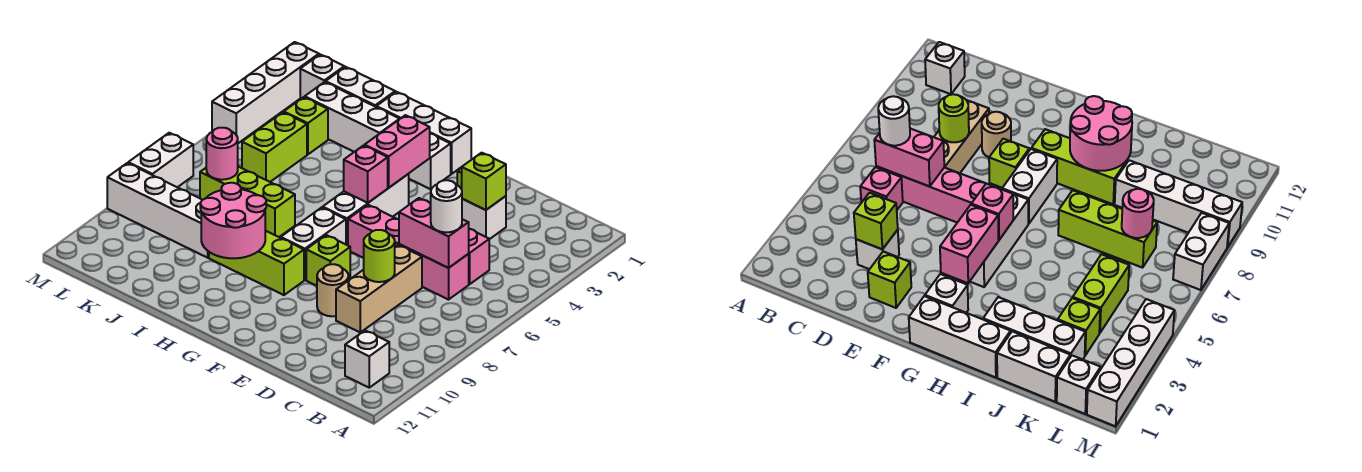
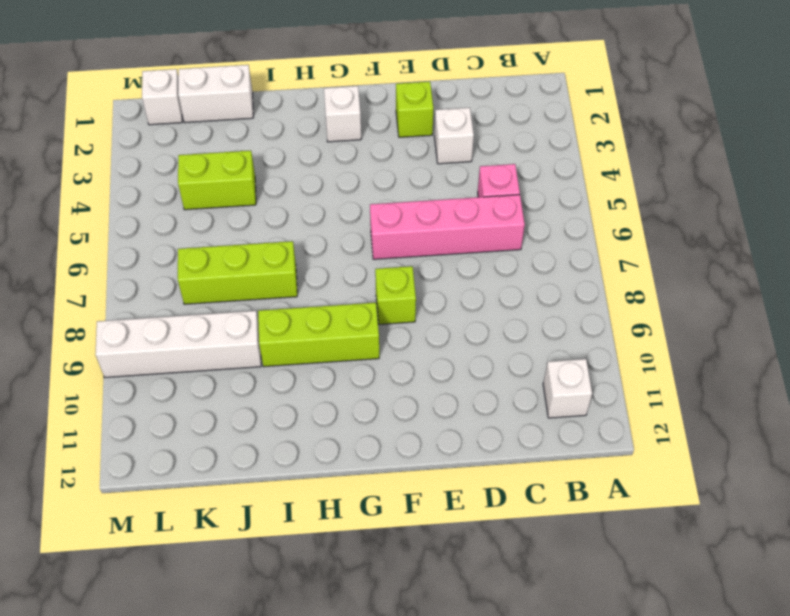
lime brick J4:K4 level 1 -> lime brick K4:K5 level 1
none -> tan brick D7:D9 level 1
none -> tan round brick E9 level 1
none -> white brick G1:I1 level 1
none -> white brick G4:G6 level 1

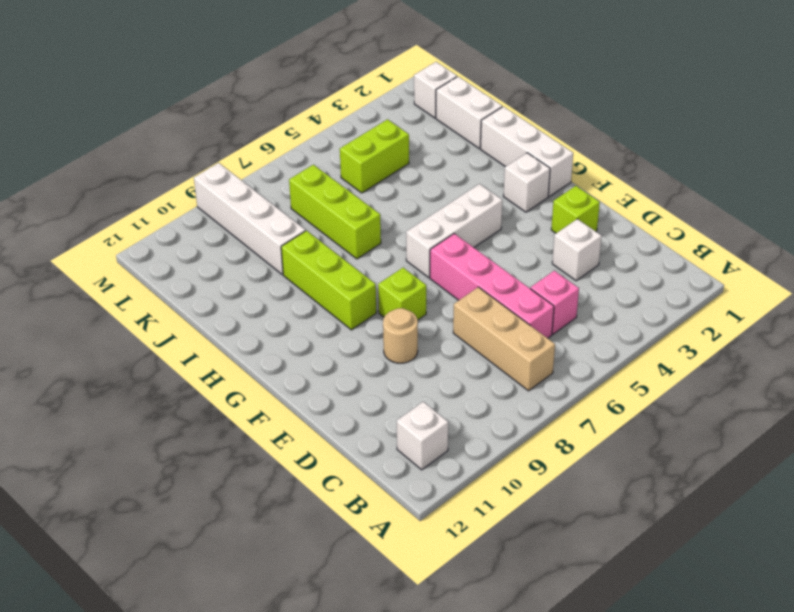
tan brick B7:D7 level 1 -> tan brick D7:D9 level 1
none -> white brick G7:G8 level 1
none -> white brick I2:K2 level 1
none -> lime brick K3 level 1
none -> white brick M1:M4 level 1

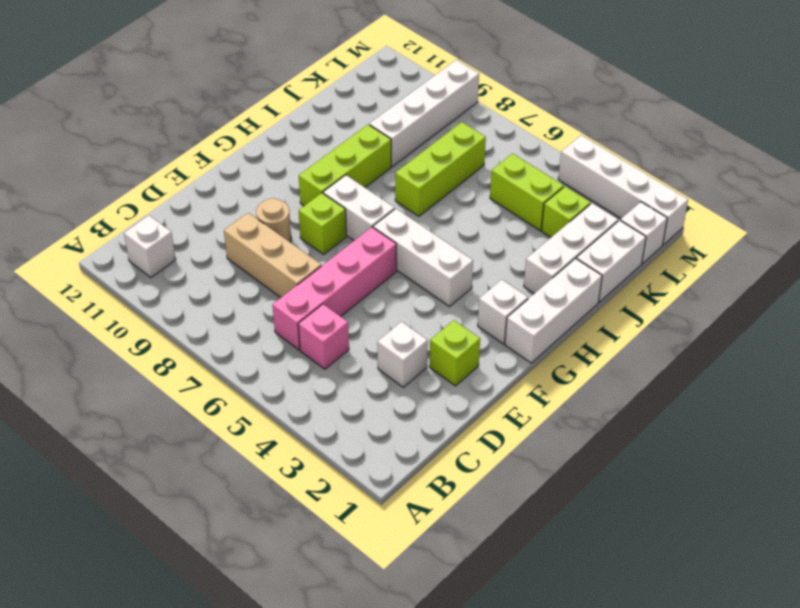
none -> white brick M7:M8 level 1
none -> pink brick C6:D6 level 2
none -> lime brick D3 level 2
none -> lime round brick D8 level 2

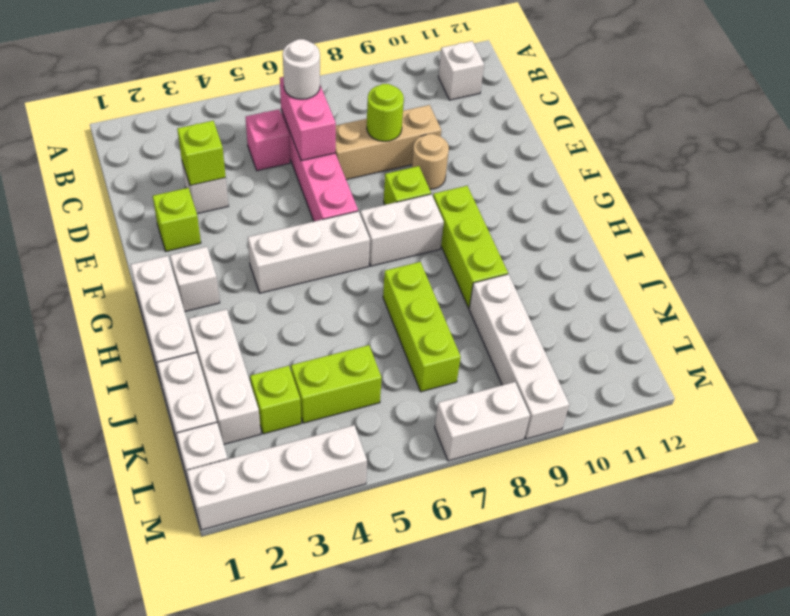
none -> pink brick G3:G4 level 2
none -> pink brick G5 level 2
none -> pink round brick H9:I10 level 2
none -> pink round brick K7 level 2

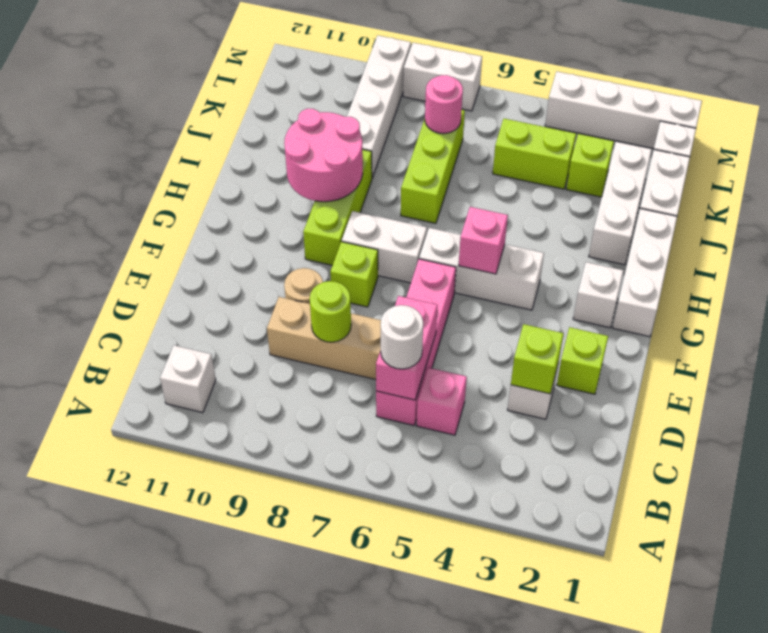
none -> pink brick G3:G4 level 2

